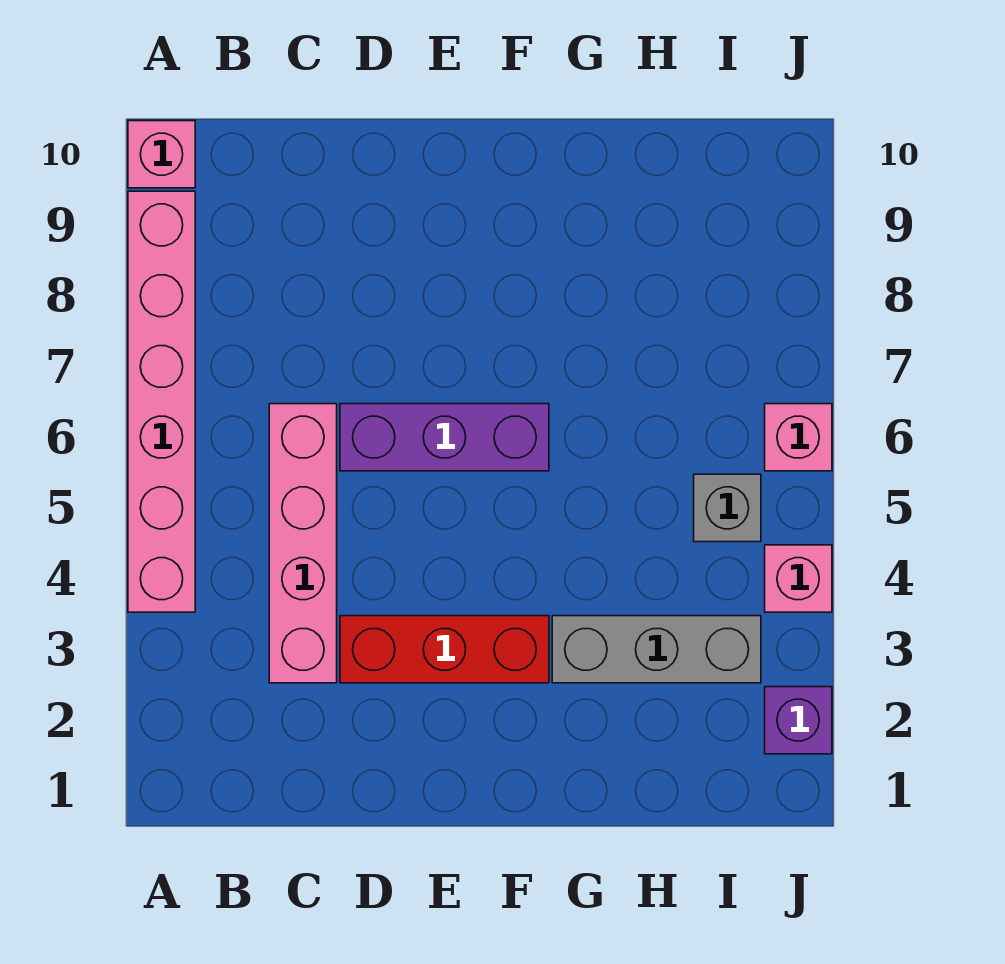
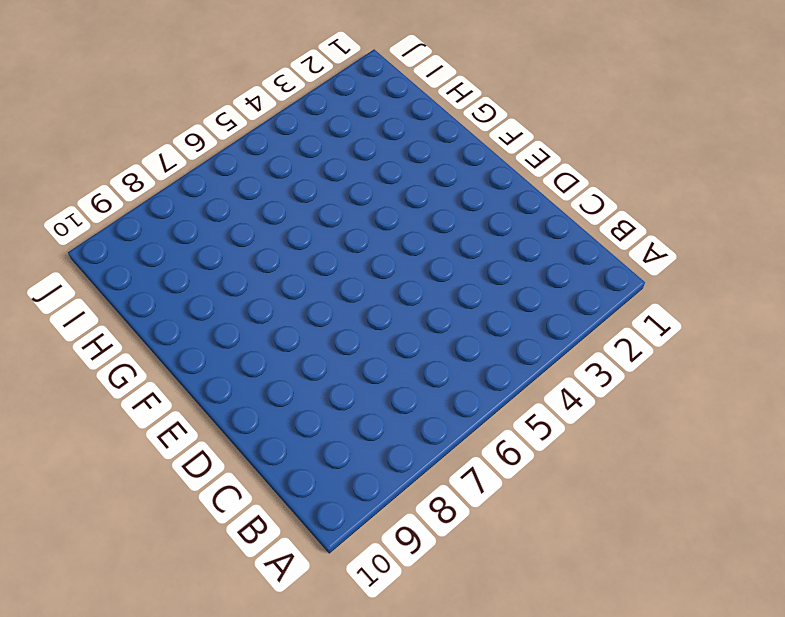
none -> pink brick A4:A9 level 1
none -> pink brick A10 level 1

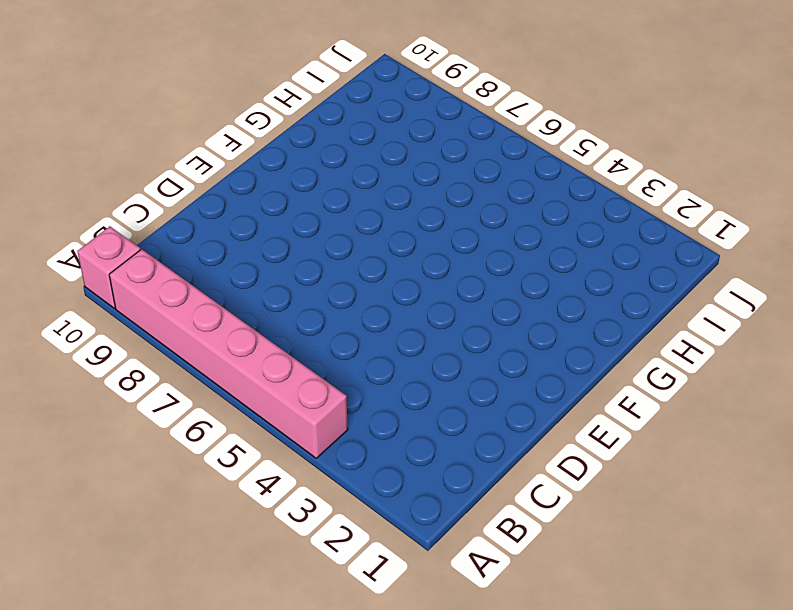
none -> pink brick C3:C6 level 1
none -> red brick D3:F3 level 1

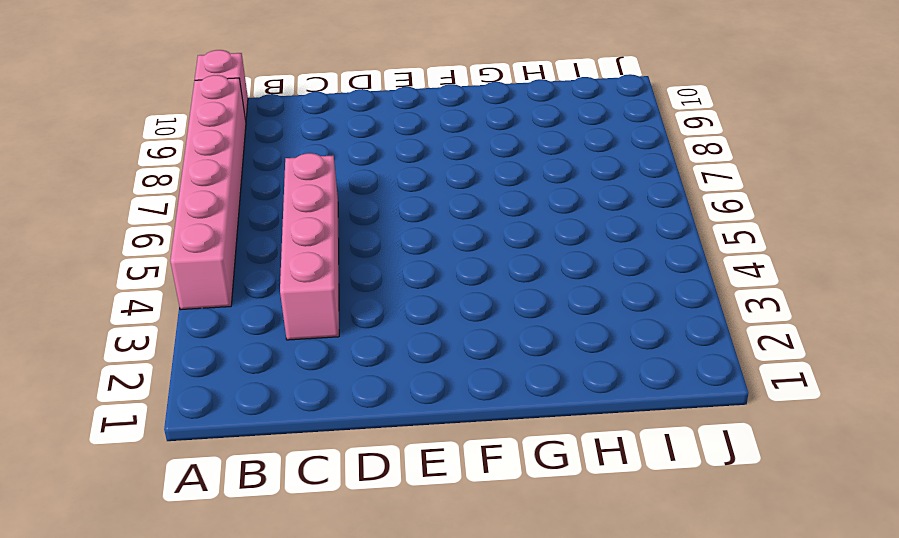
none -> red brick D3:F3 level 1
none -> purple brick D6:F6 level 1

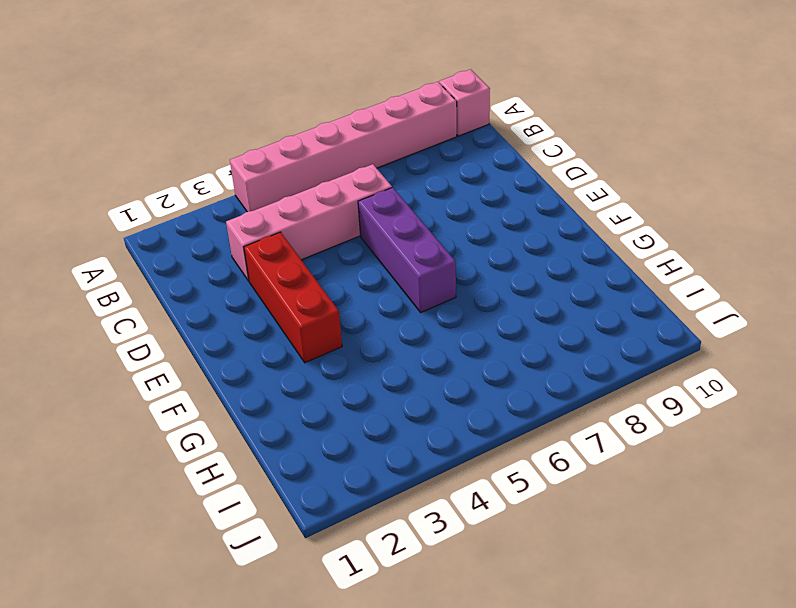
none -> grey brick G3:I3 level 1
none -> grey brick I5 level 1

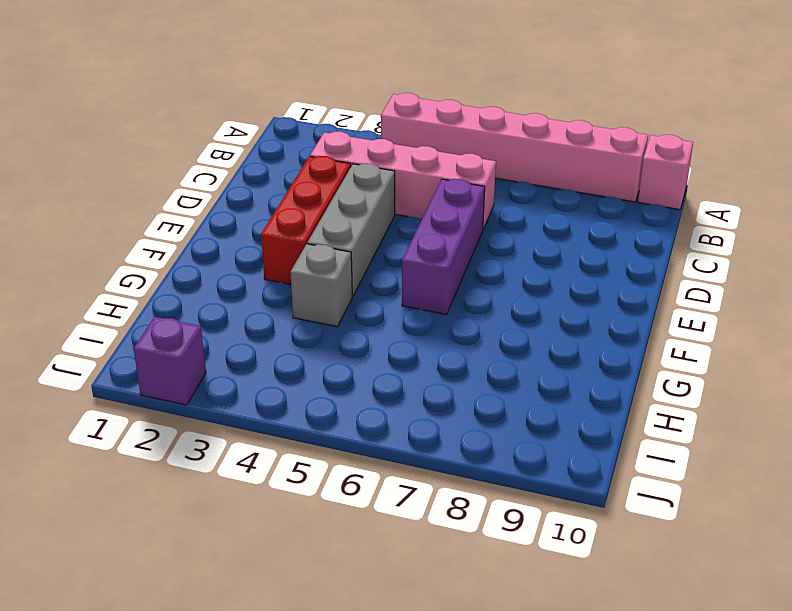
grey brick D4:F4 level 1 -> grey brick G3:I3 level 1
grey brick G4 level 1 -> grey brick I5 level 1
none -> pink brick J4 level 1
none -> pink brick J6 level 1

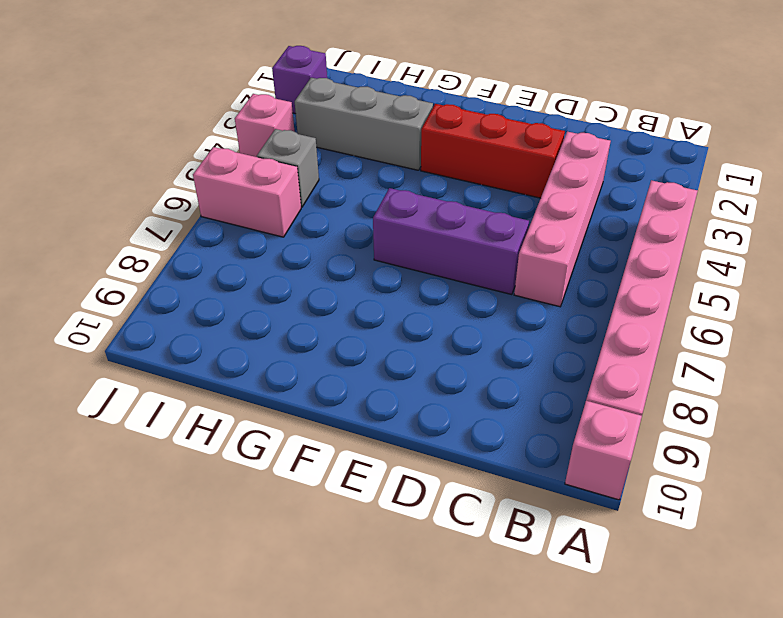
pink brick I6:J6 level 1 -> pink brick J6 level 1

